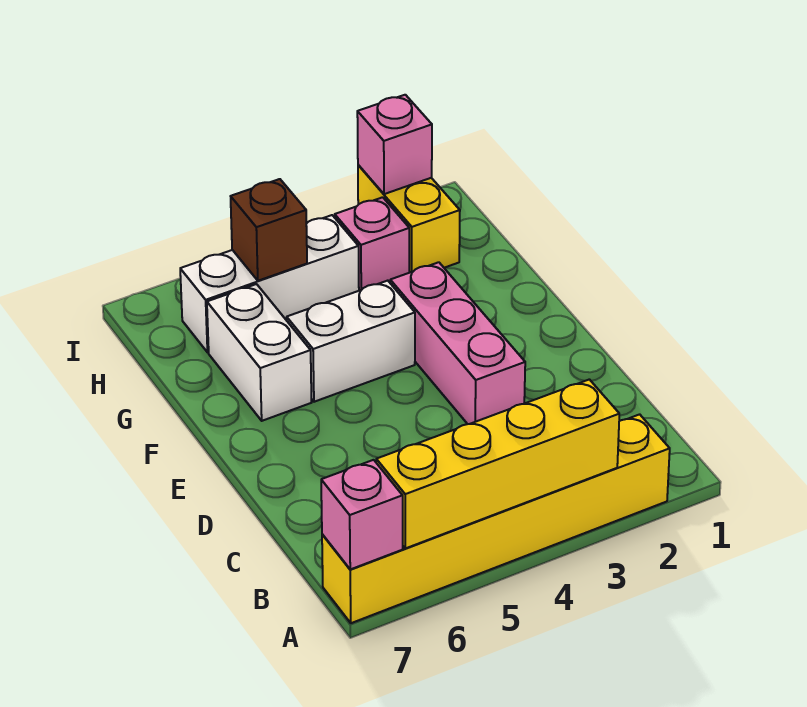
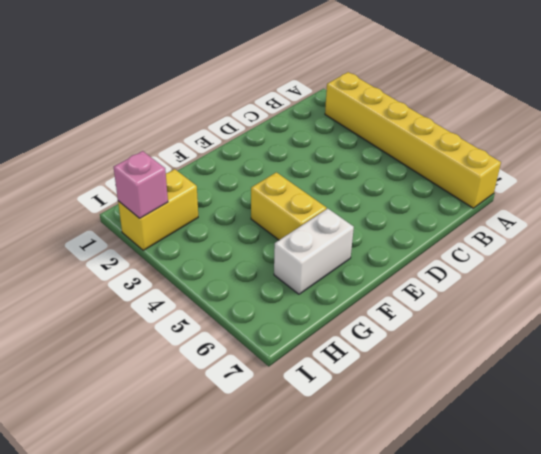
yellow brick F4:F5 level 1 -> white brick F4:F5 level 1
none -> pink brick D3:F3 level 1
none -> pink brick H3 level 1

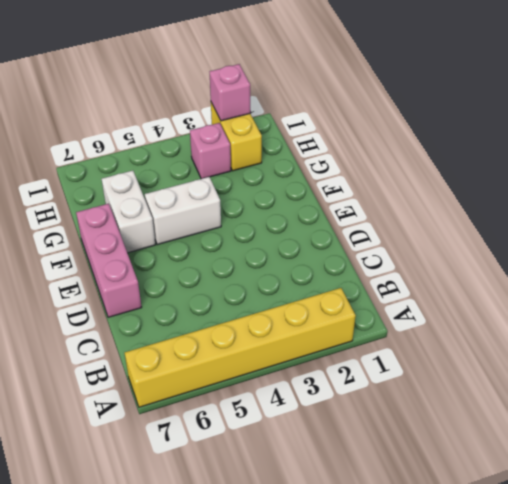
pink brick D7:F7 level 1 -> pink brick D3:F3 level 1
none -> white brick H4:H6 level 1
none -> yellow brick A3:A6 level 2

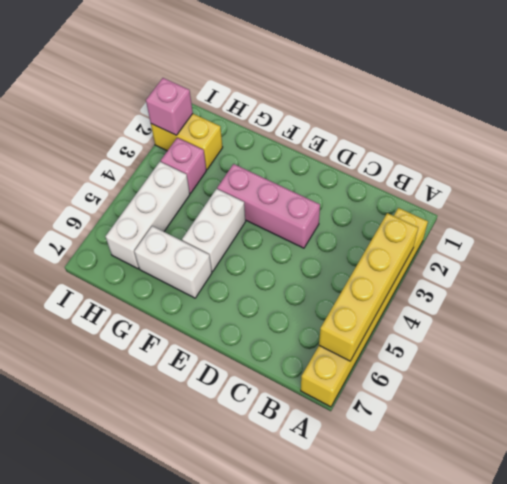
none -> pink brick A7 level 2
none -> brown brick H5 level 2

